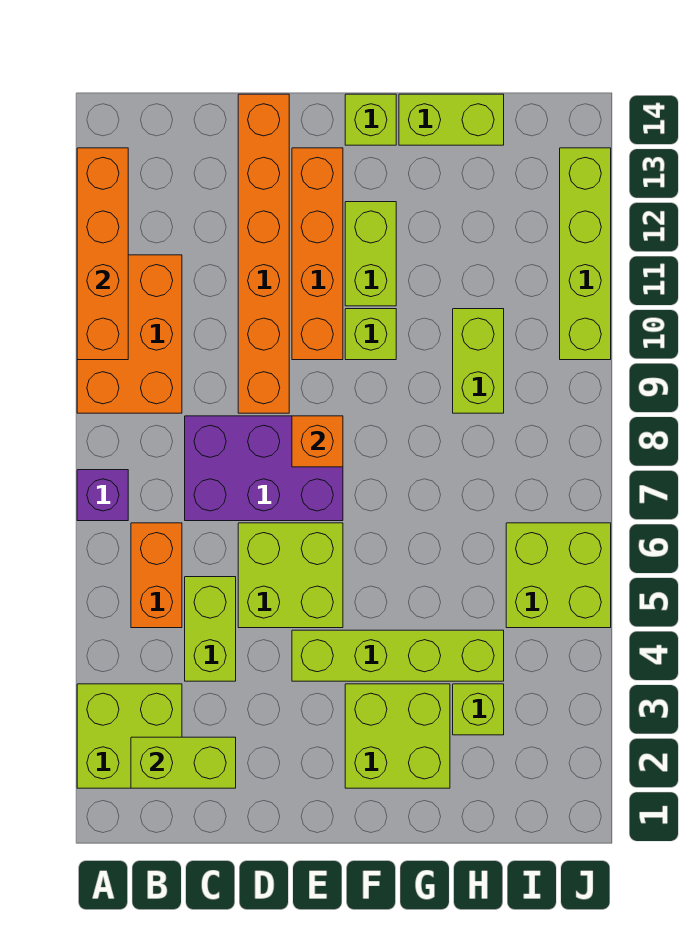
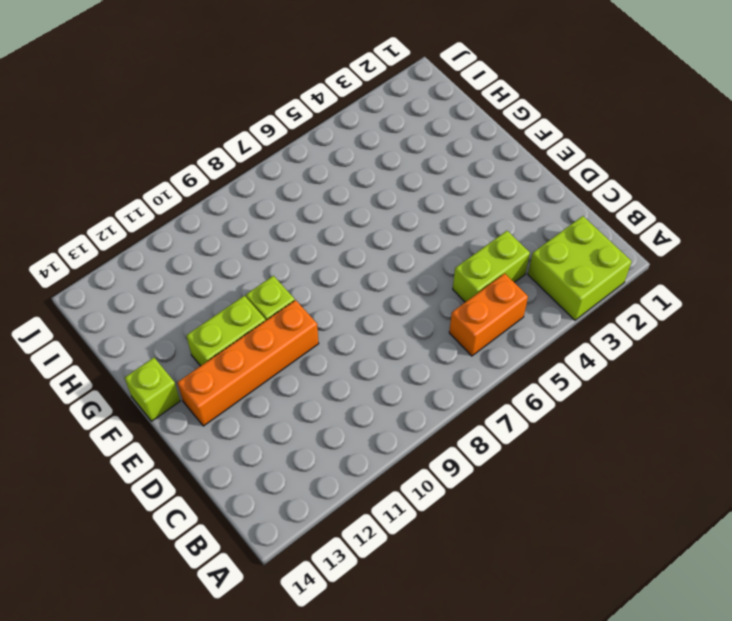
none -> purple brick A7 level 1
none -> orange brick A9:B11 level 1
none -> purple brick C7:E8 level 1

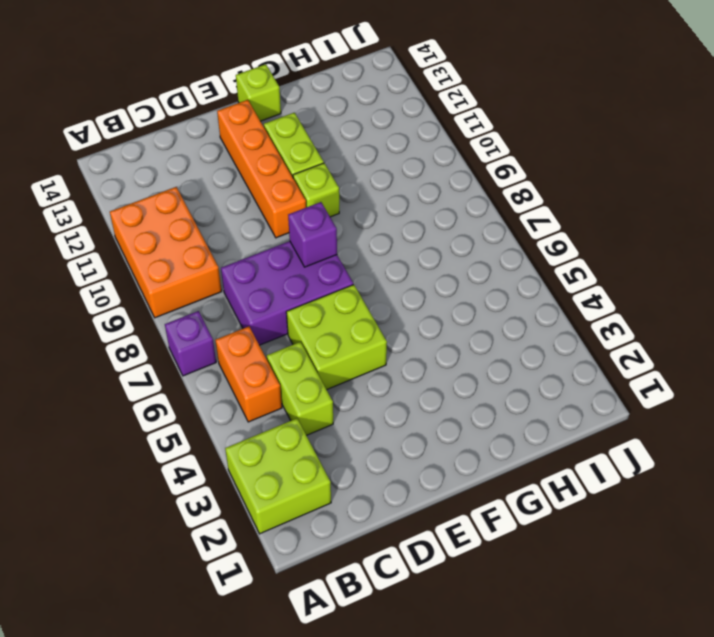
purple brick E8 level 2 -> orange brick E8 level 2
none -> orange brick D9:D14 level 1
none -> lime brick E4:H4 level 1
none -> lime brick F2:G3 level 1

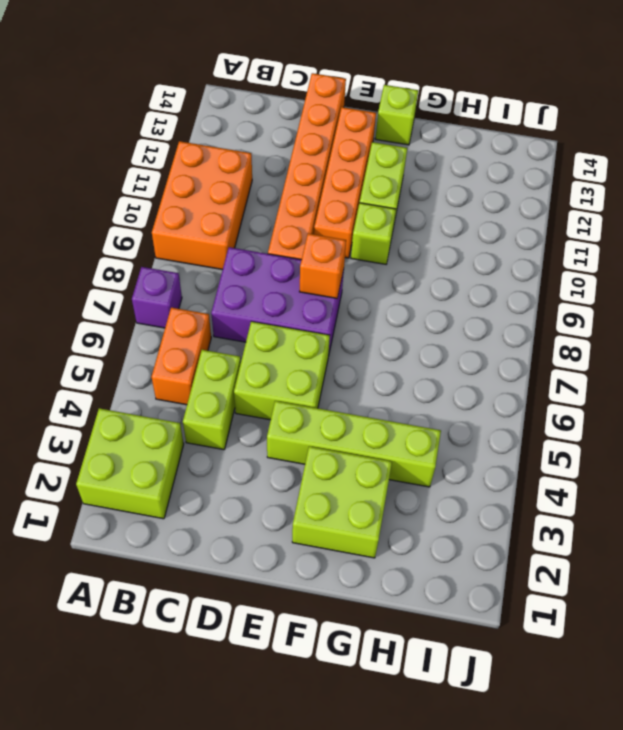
none -> lime brick G14:H14 level 1
none -> lime brick H3 level 1
none -> lime brick H9:H10 level 1

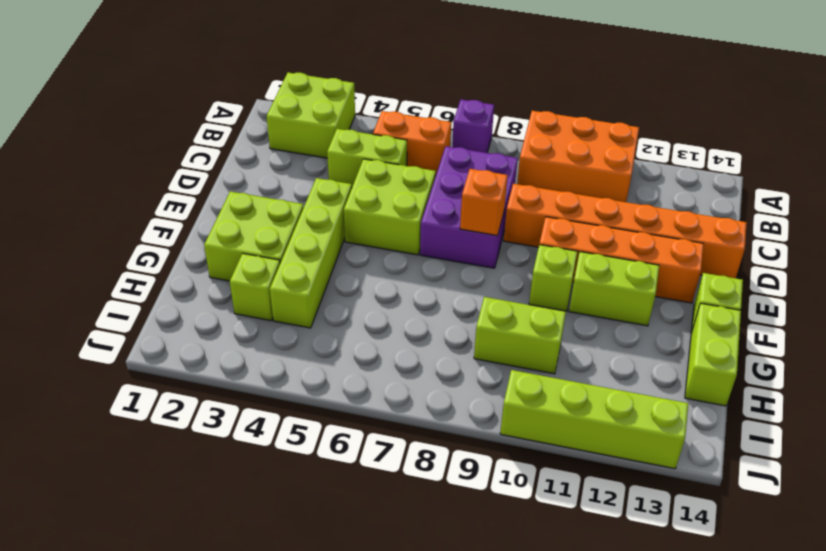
none -> lime brick I5:J6 level 1
none -> orange brick A10:A13 level 2
none -> lime brick B2:C2 level 2

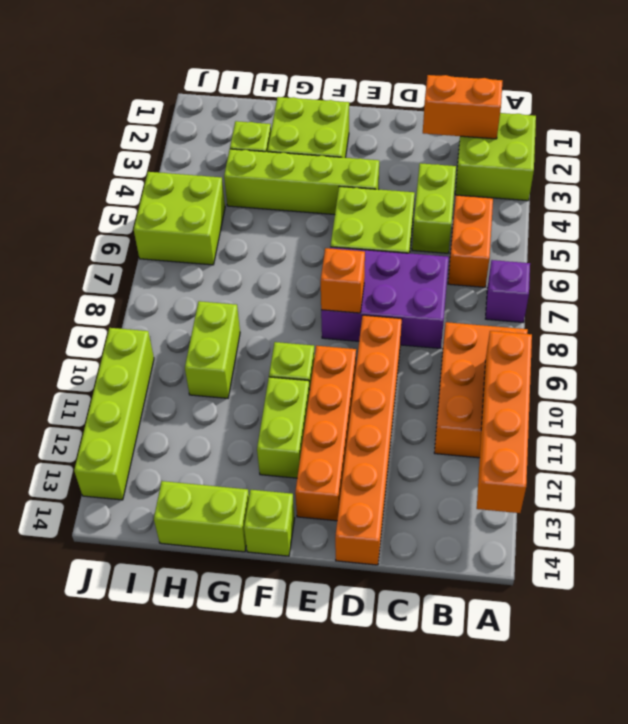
orange brick B2:C2 level 2 -> lime brick B2:C2 level 2

